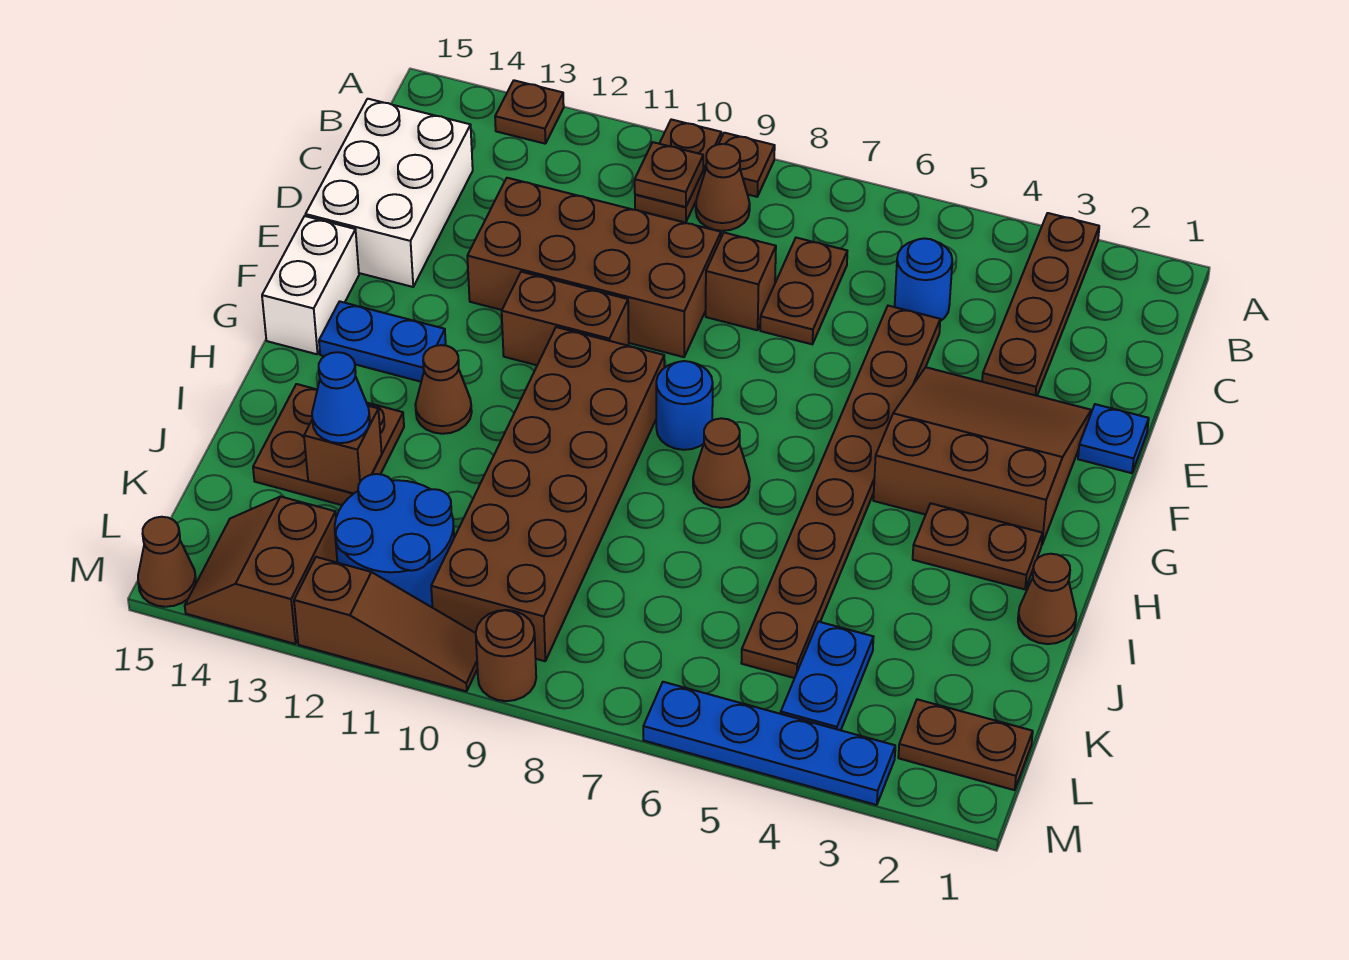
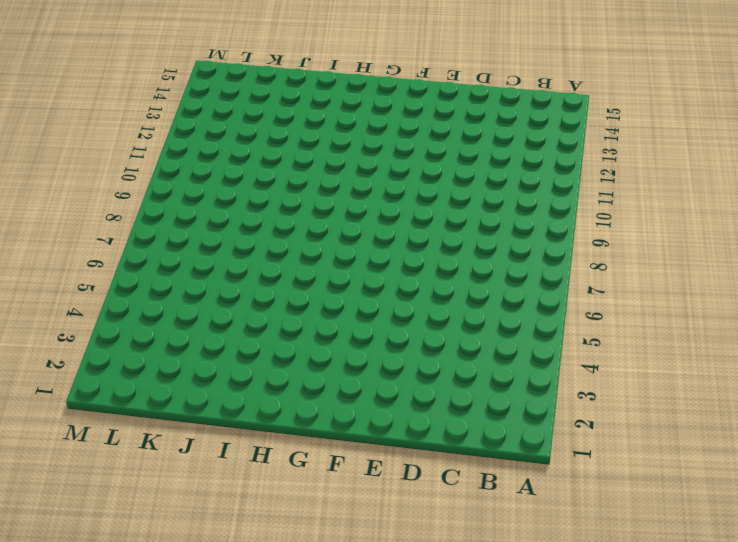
none -> brown plate A3:D3 level 1
none -> brown plate A9 level 1
none -> brown plate A10:B10 level 1
none -> brown plate A13 level 1

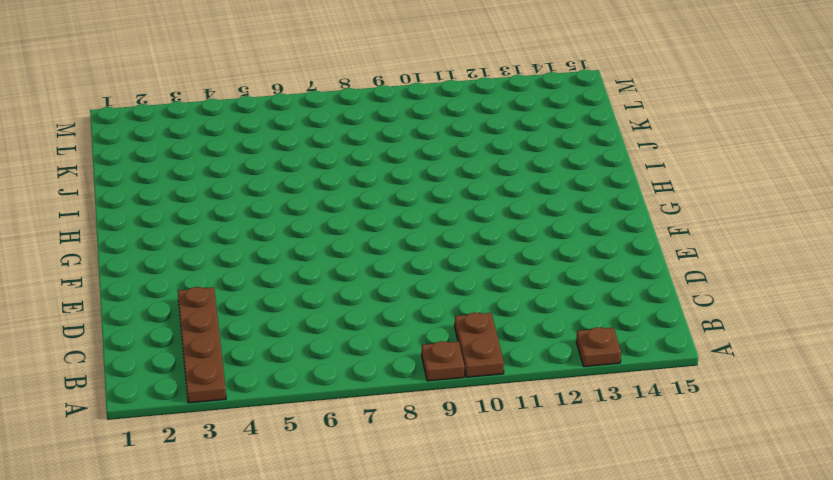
none -> brown cone B9 level 1
none -> blue round brick C5 level 1
none -> brown plate C7:D7 level 1
none -> white brick C14:E15 level 1

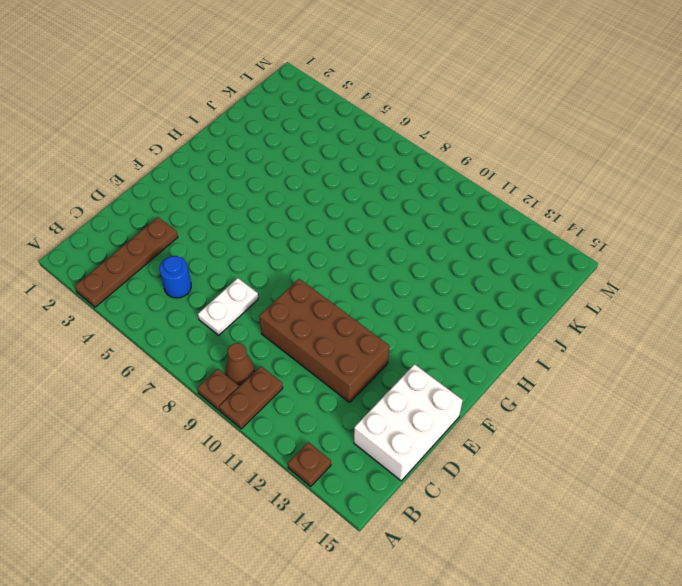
white plate C7:D7 level 1 -> brown plate C7:D7 level 1
none -> brown plate D5:K5 level 1
none -> brown brick D8 level 1
none -> blue plate E1 level 1
none -> brown slope E2:G4 level 1 top G

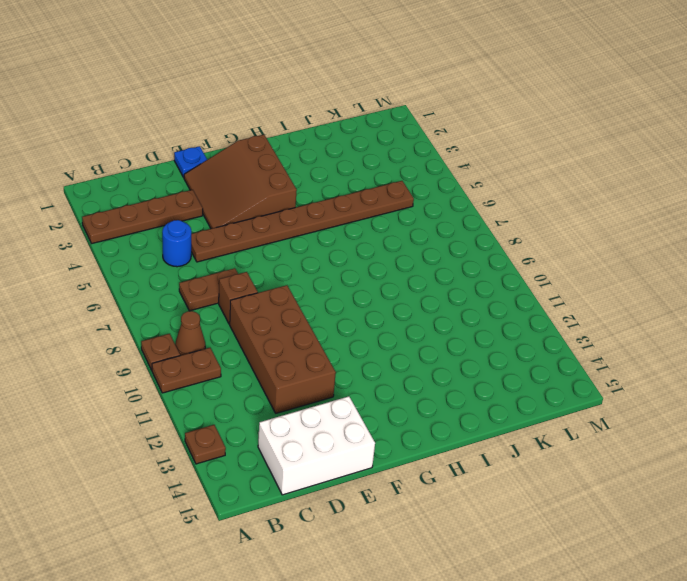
none -> brown brick F10:F11 level 1
none -> white brick F15:G15 level 1
none -> blue round brick G8 level 1
none -> brown brick G9:L10 level 1

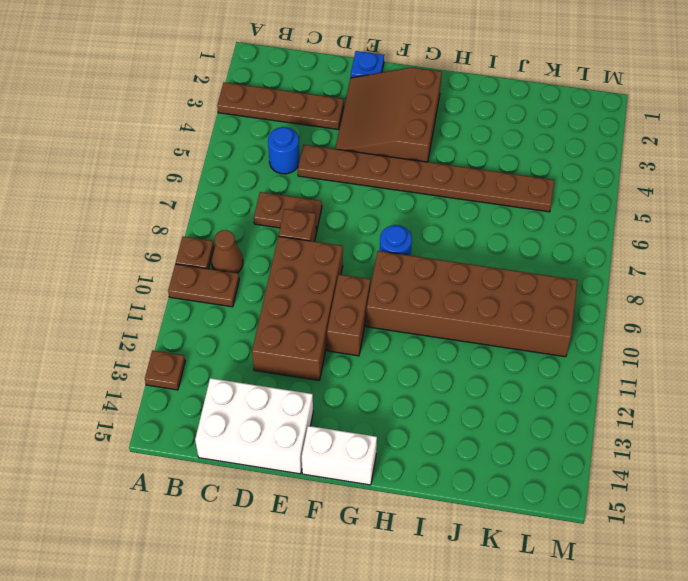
none -> blue plate G13:G14 level 1
none -> brown plate H2:H3 level 1
none -> brown cone H7 level 1
none -> brown cone H12 level 1

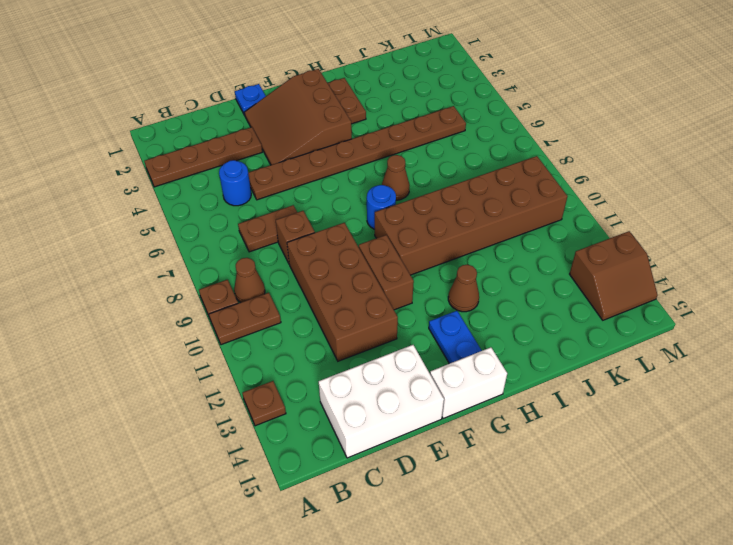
none -> brown cone I1 level 1
none -> brown plate I13:J14 level 1
none -> blue plate K4:L4 level 1
none -> blue round brick K11:L12 level 1

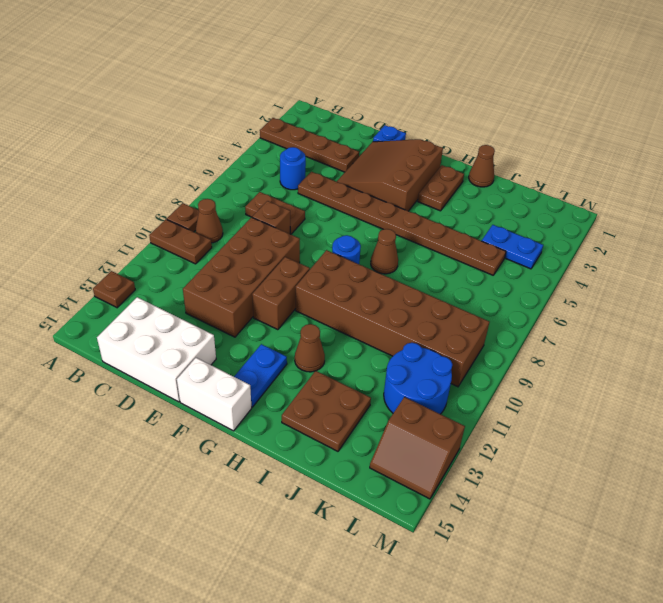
none -> brown plate L1:L2 level 1
none -> blue plate M3:M6 level 1
none -> brown round brick M9 level 1
none -> brown slope M10:M12 level 1 top 12

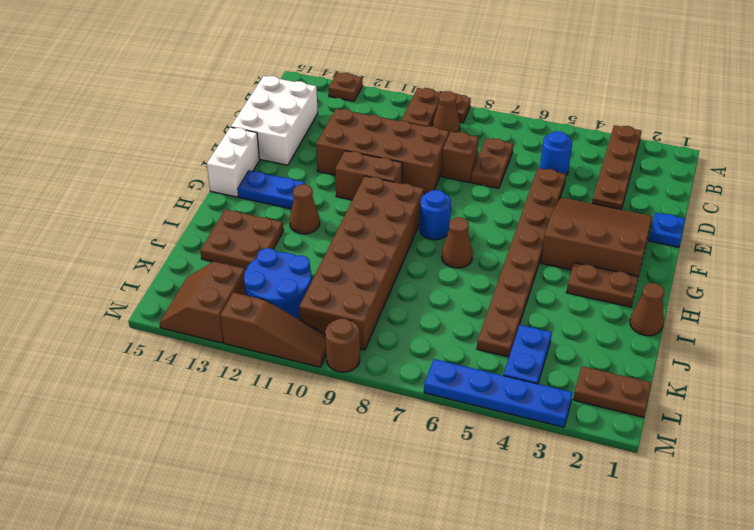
none -> brown cone M15 level 1
none -> brown plate B10 level 2
none -> brown brick J13 level 2
none -> blue cone J13 level 3

